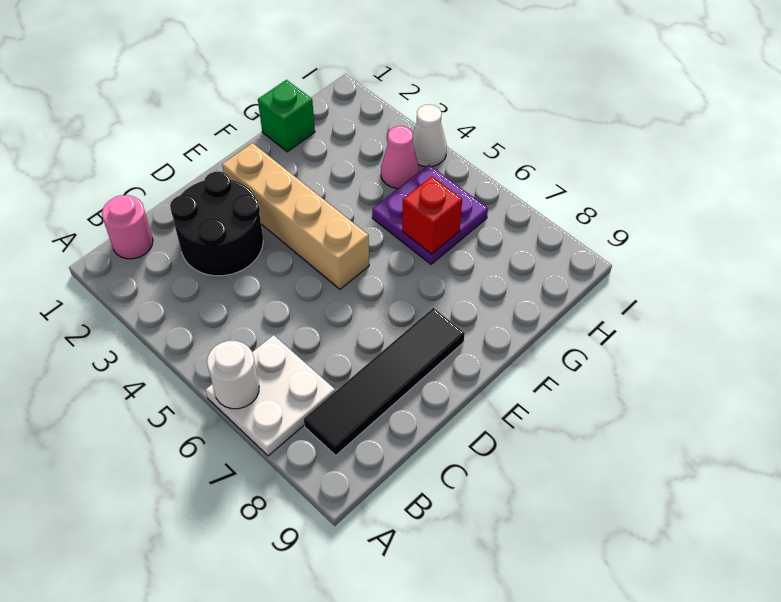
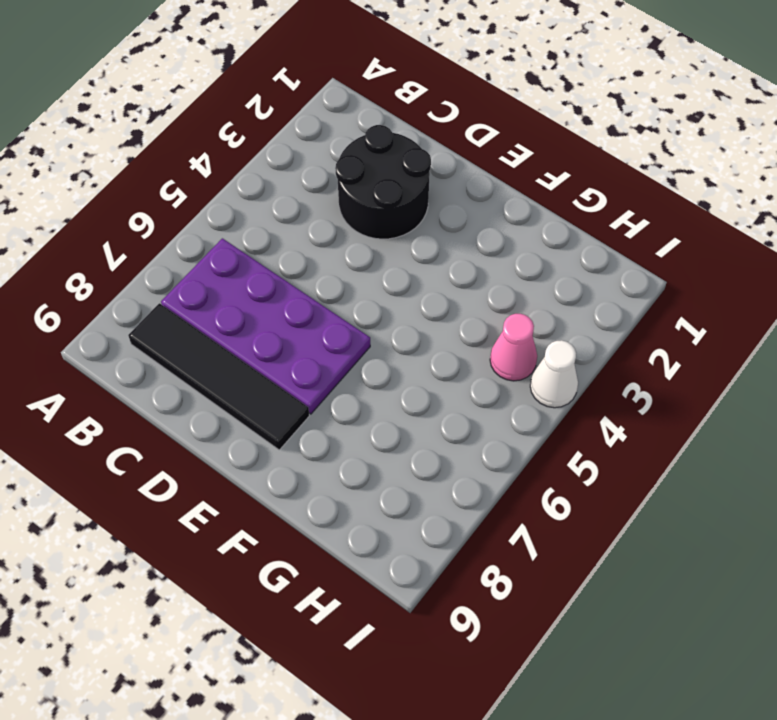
purple plate B6:E7 level 1 -> white plate A6:B7 level 1
none -> pink round brick B1 level 1
none -> tan brick E2:E5 level 1

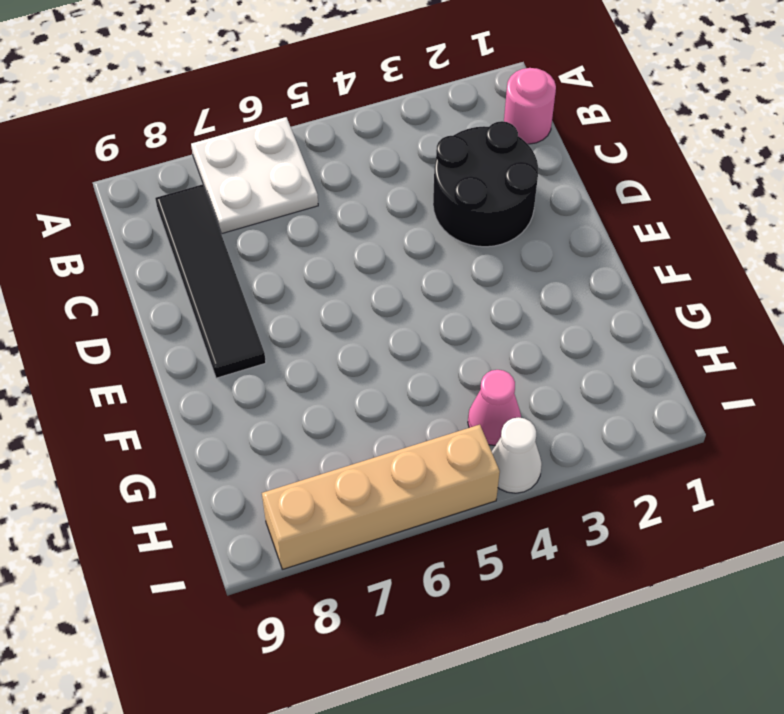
tan brick I5:I8 level 1 -> tan brick E2:E5 level 1
none -> green brick G1 level 1
none -> purple plate G5:H6 level 1

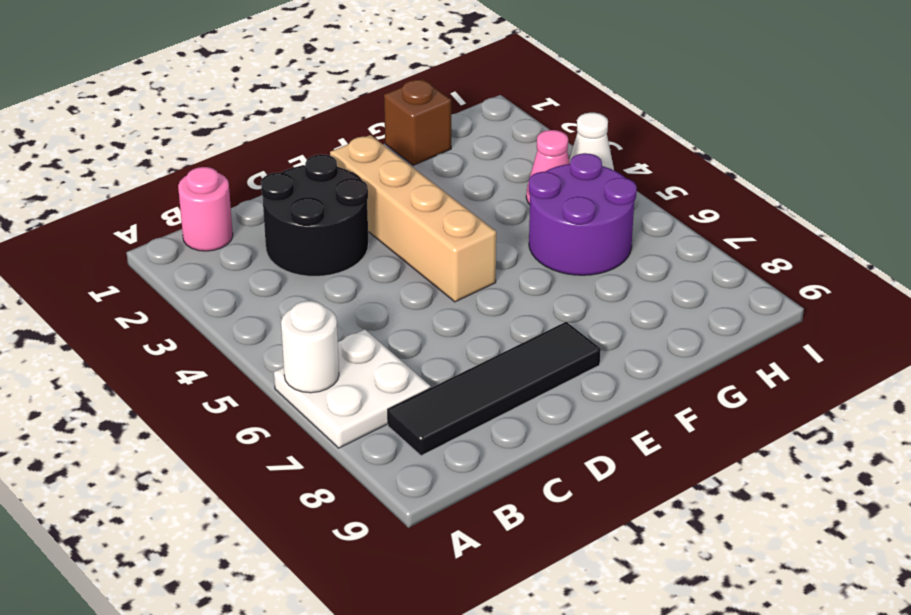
brown brick G1 level 1 -> green brick G1 level 1
purple round brick G5:H6 level 1 -> purple plate G5:H6 level 1
none -> red brick G6 level 2

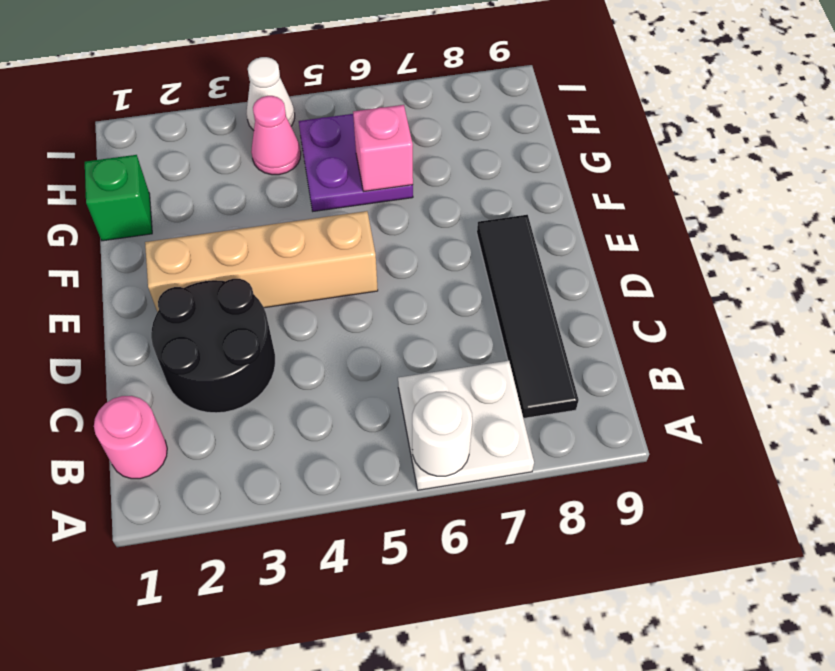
pink brick G6 level 2 -> red brick G6 level 2

